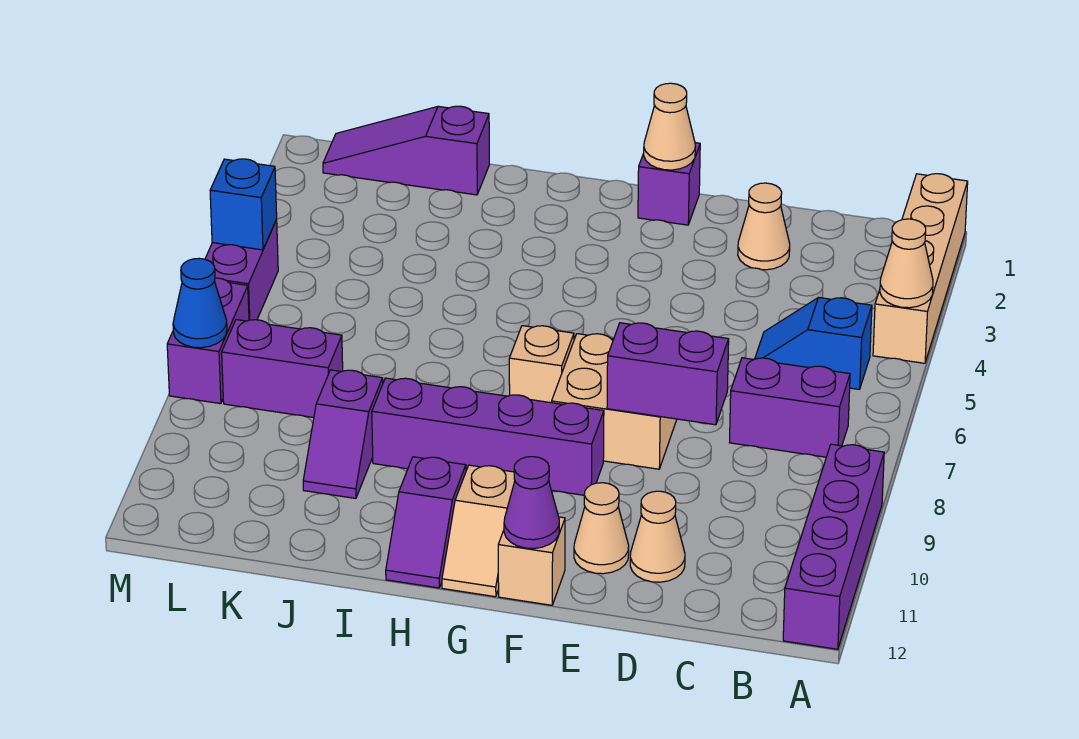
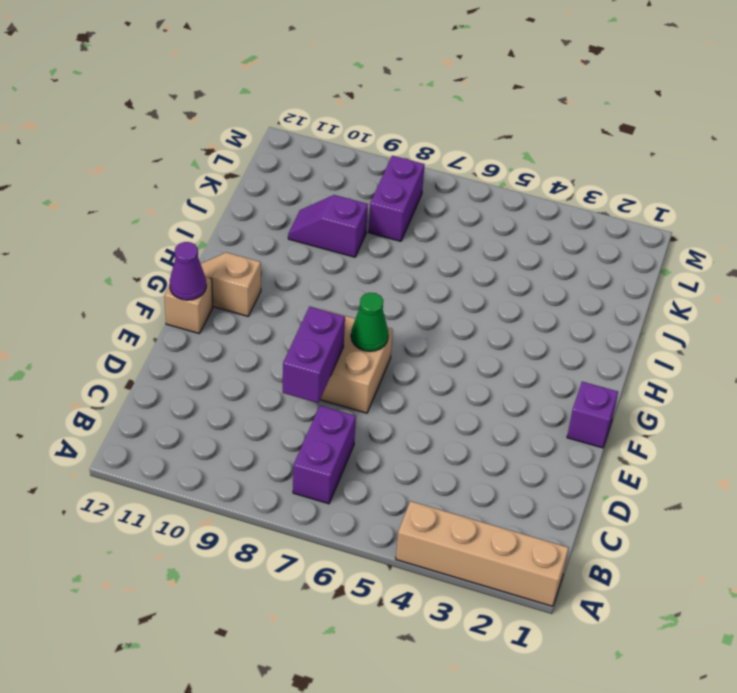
green cone F7 level 2 -> none
none -> purple brick A9:A12 level 1
none -> blue slope B5:C5 level 1 top B
none -> tan cone D2 level 1

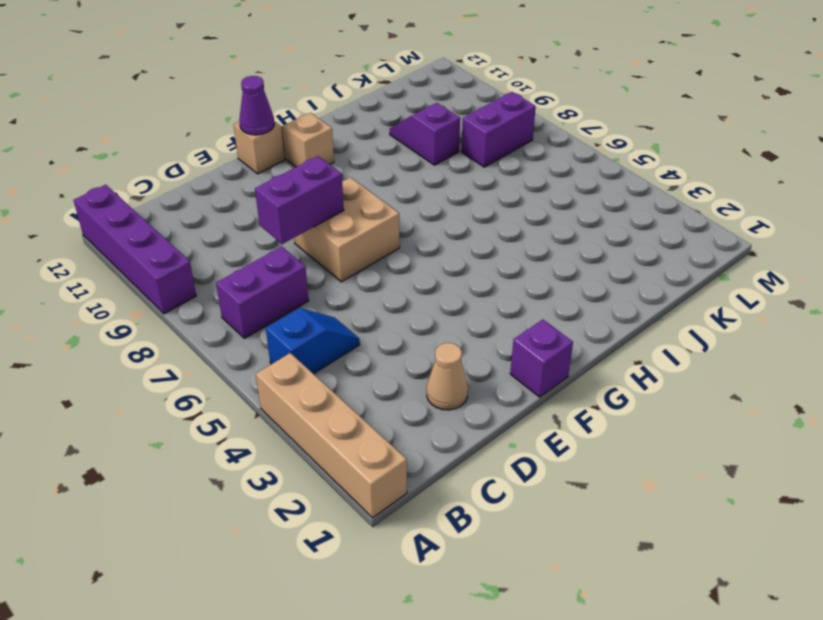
none -> tan cone D11 level 1
none -> tan cone E11 level 1
none -> purple brick F9:I9 level 1

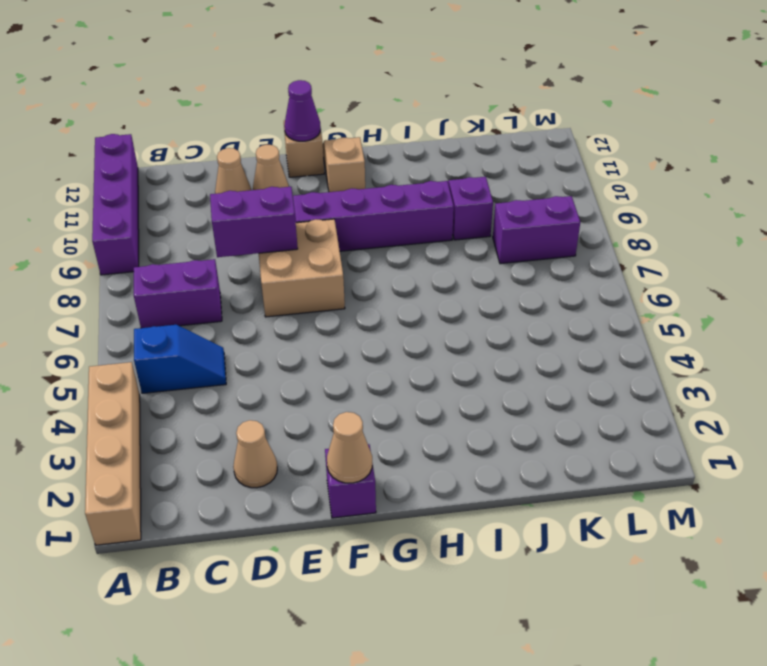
none -> tan brick G7 level 1
none -> purple slope H11:H12 level 1 top 11
none -> purple slope J1:L1 level 1 top J

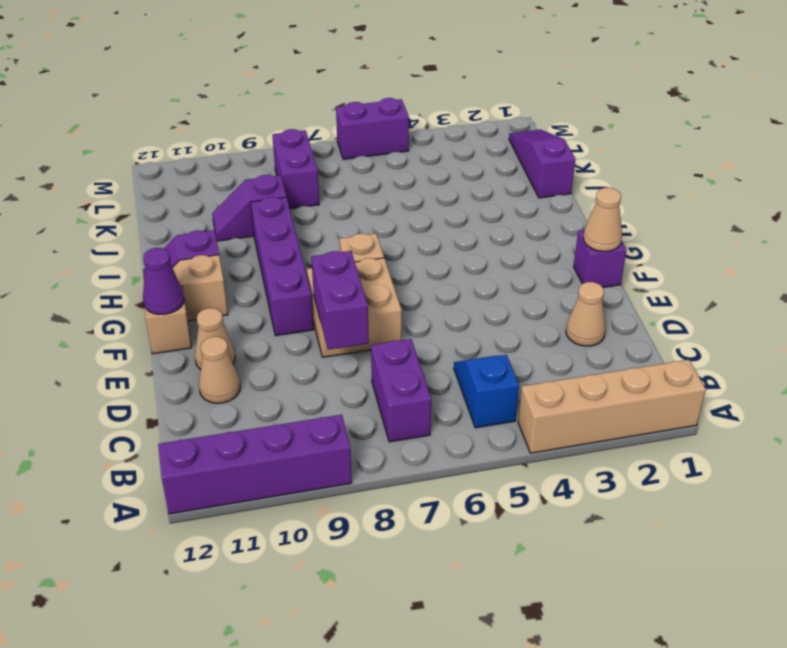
none -> purple brick M7:M8 level 1
none -> tan cone A4 level 2
none -> blue brick M5 level 2

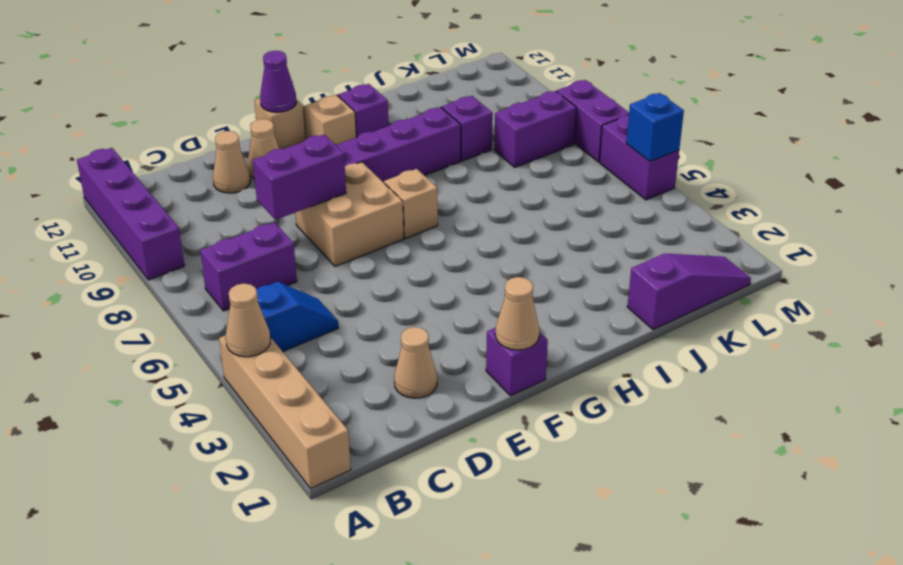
none -> blue cone M8 level 2

